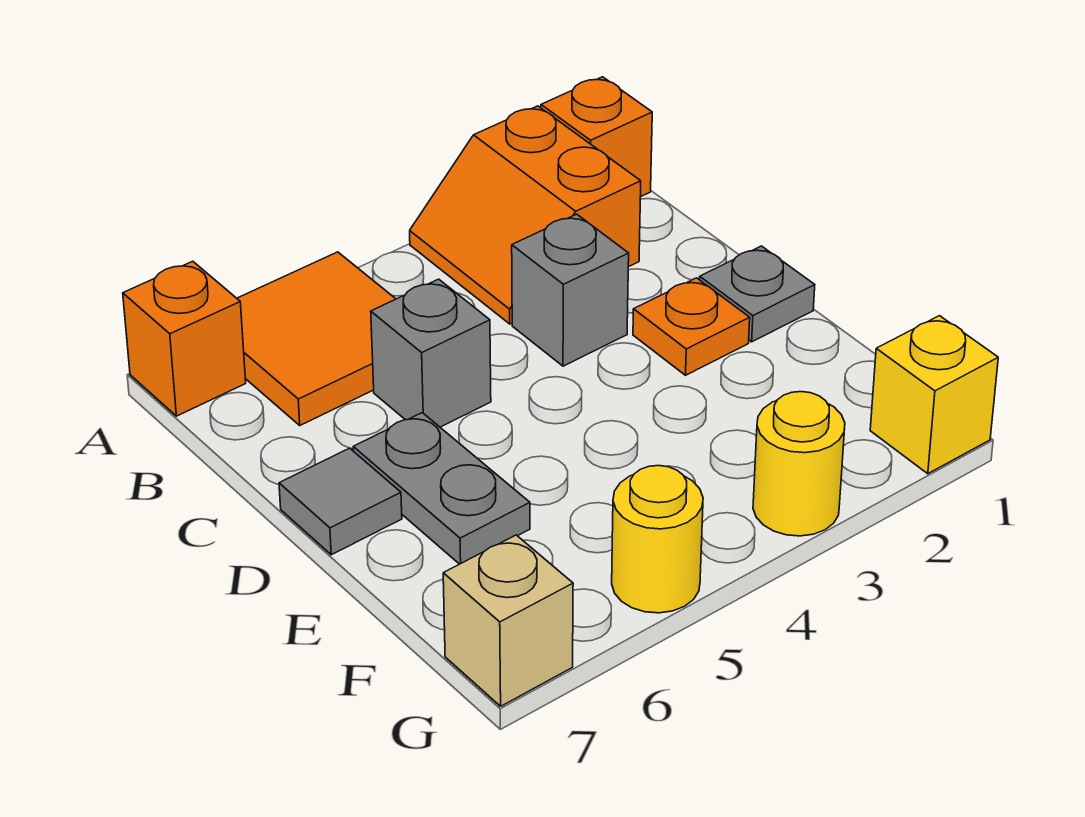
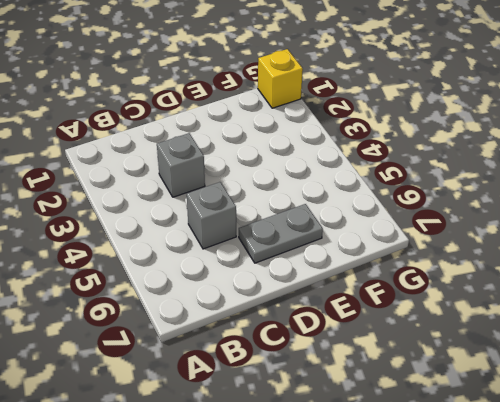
none -> orange brick A1 level 1
none -> orange slope A2:B3 level 1 top 2
none -> orange tile A5:B6 level 1

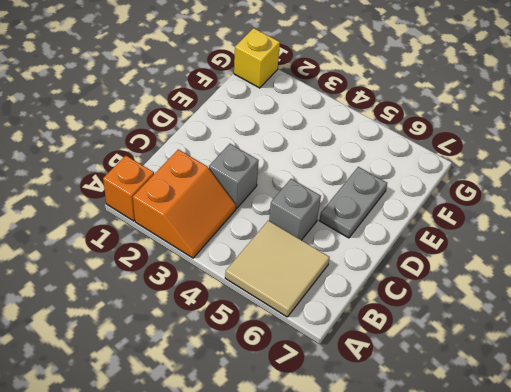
tan tile A5:B6 level 1 -> orange tile A5:B6 level 1
none -> orange brick A7 level 1
none -> grey plate D1 level 1
none -> orange plate D2 level 1

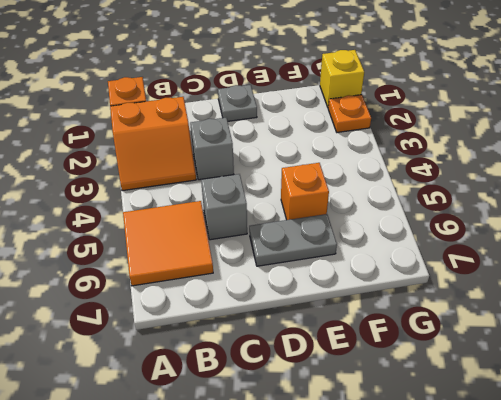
orange brick E5 level 1 -> orange brick A7 level 1
orange plate G2 level 1 -> orange plate D2 level 1
none -> grey tile D7 level 1
none -> yellow round brick G3 level 1
none -> yellow round brick G5 level 1

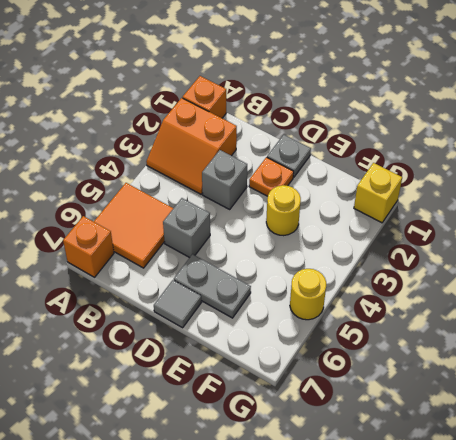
yellow round brick E3 level 1 -> yellow round brick G3 level 1
none -> tan brick G7 level 1

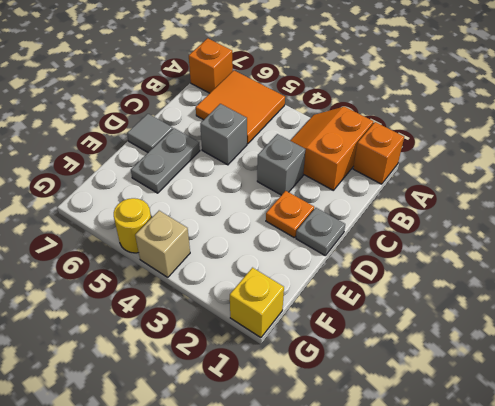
tan brick G4 level 1 -> tan brick G7 level 1
none -> yellow round brick G3 level 1

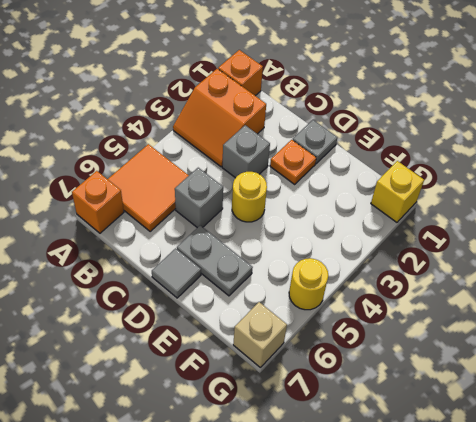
yellow round brick D4 level 1 -> yellow round brick G3 level 1

